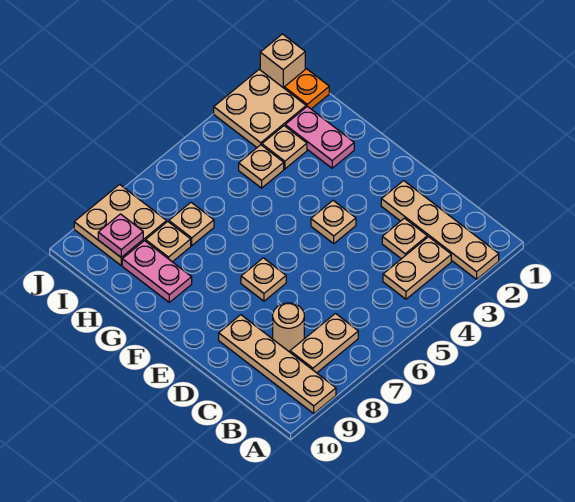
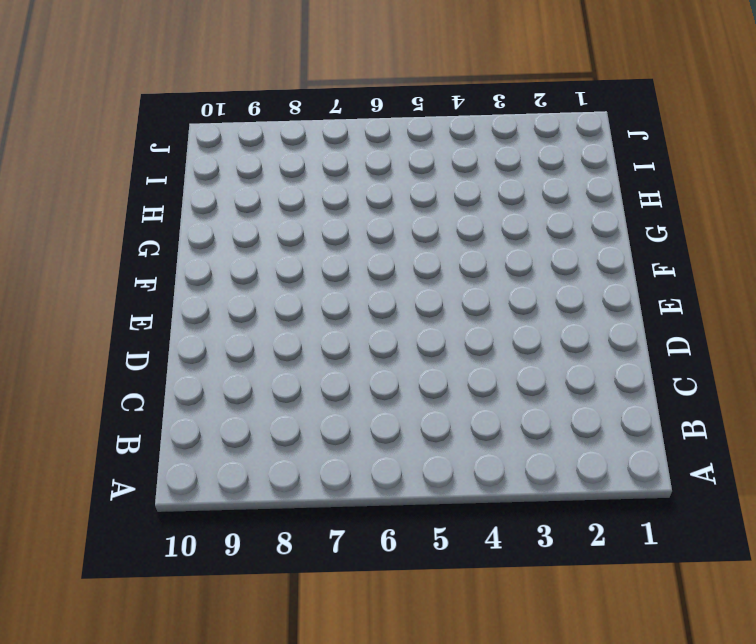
none -> tan plate A2:D2 level 1
none -> tan plate A9:D9 level 1
none -> tan plate B3:B4 level 1

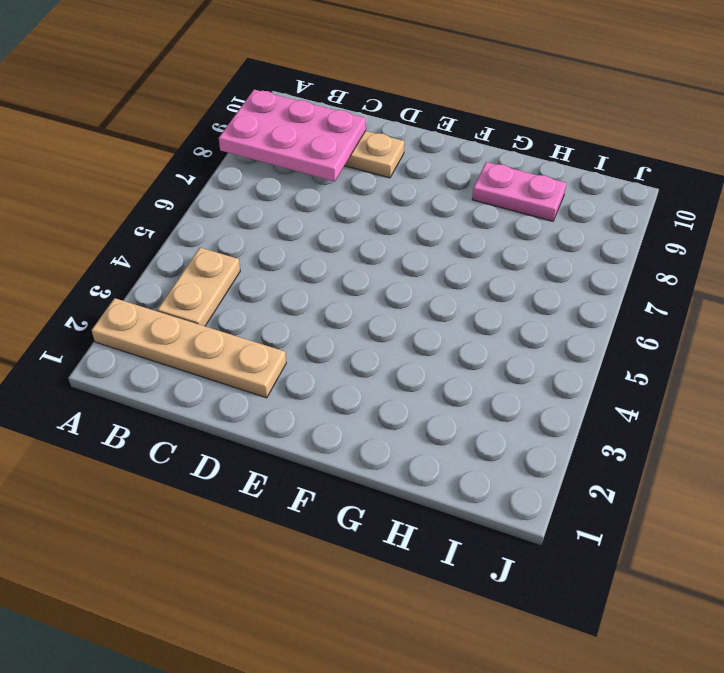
pink plate A8:C9 level 2 -> none
none -> tan plate B7:B8 level 1
none -> tan plate C3 level 1
none -> tan round brick C8 level 1

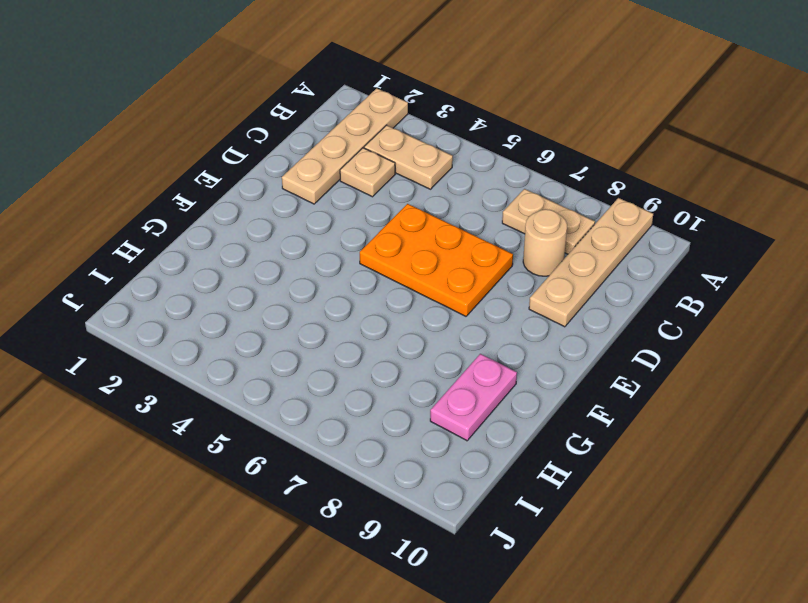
orange plate D5:E7 level 1 -> tan plate E7 level 1
none -> tan plate E4 level 1
none -> pink plate G2:H2 level 1
none -> tan plate H3 level 1

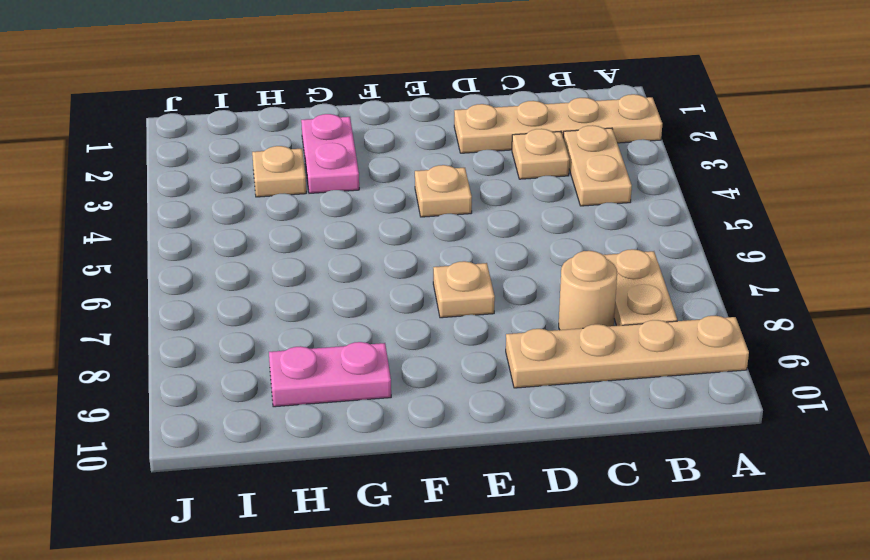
pink plate G2:G3 level 1 -> pink plate G2:H2 level 1
none -> tan plate H4 level 1
none -> tan plate H7 level 1
none -> tan plate H8 level 1

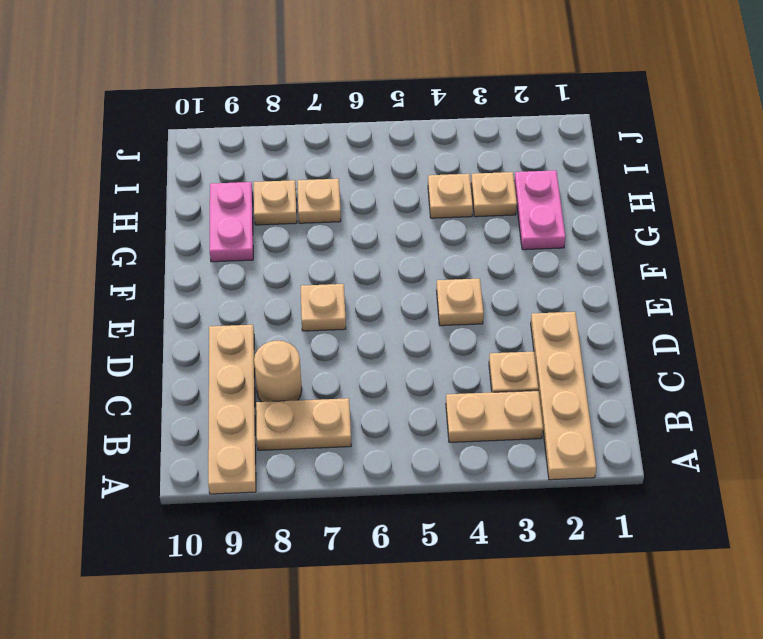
none -> orange plate I1 level 1
none -> tan plate I2:J3 level 1
none -> tan plate I8:J9 level 1

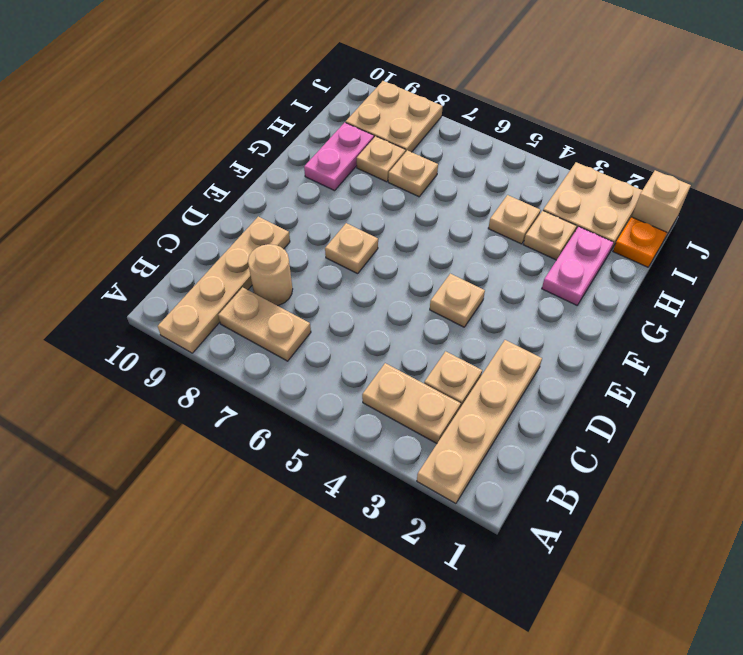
none -> pink plate I9 level 2

